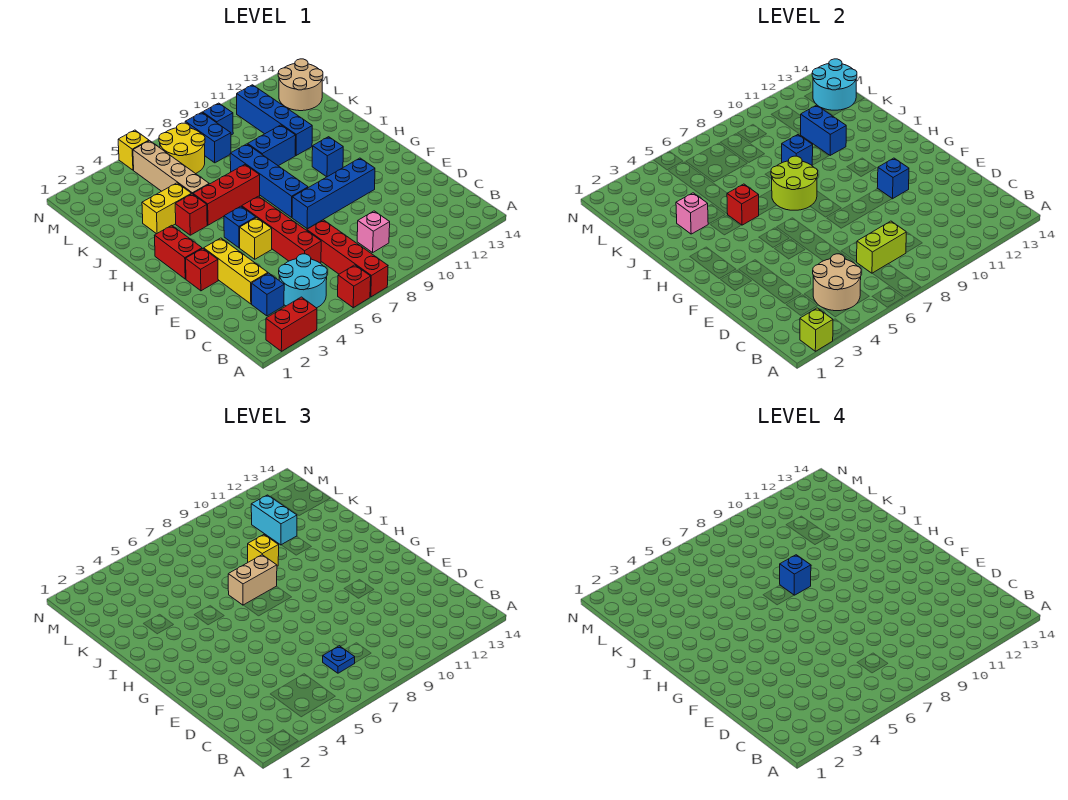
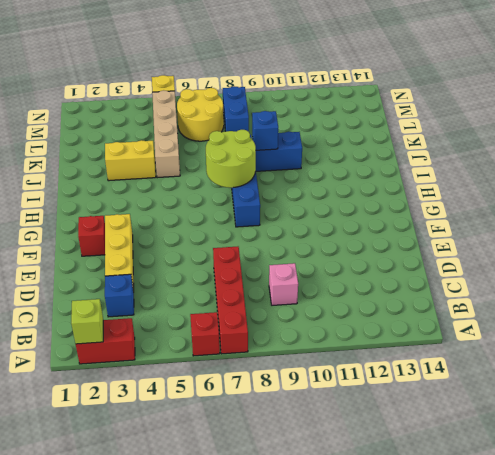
none -> cyan round brick B4:C5 level 1
none -> red brick D6:G6 level 1
none -> yellow brick F5 level 1
none -> blue brick F8:F11 level 1

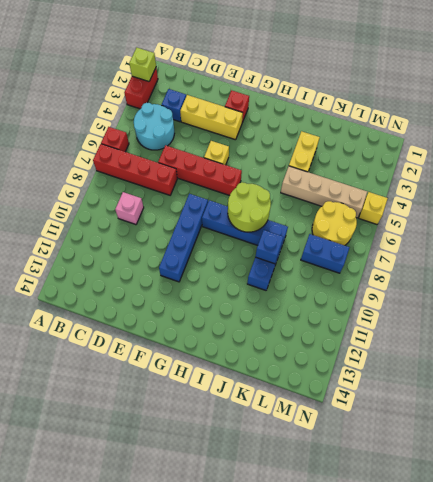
none -> red brick G2:H2 level 1
none -> blue brick G5 level 1
none -> blue brick H11 level 1
none -> red brick I4 level 1

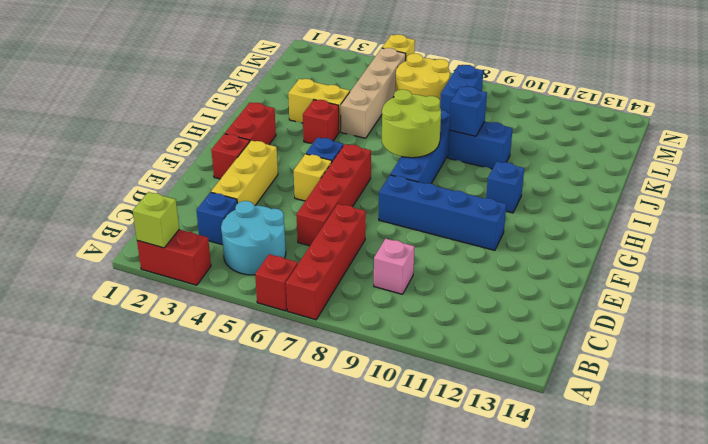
none -> red brick I5:I7 level 1
none -> blue brick J11:M11 level 1
none -> tan round brick L13:M14 level 1
none -> blue brick M9 level 1

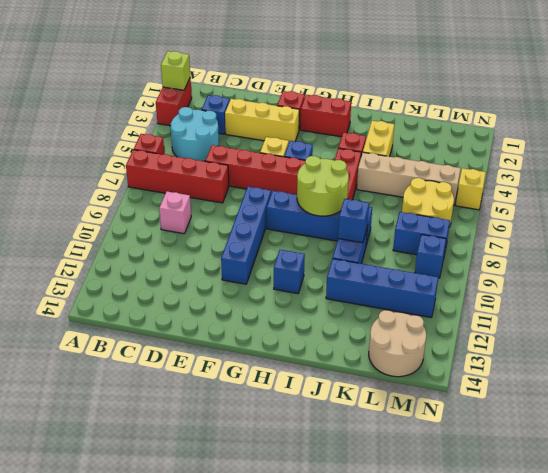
none -> tan round brick B4:C5 level 2
none -> lime brick C7:C8 level 2
none -> blue brick F11 level 2
none -> red brick I5 level 2

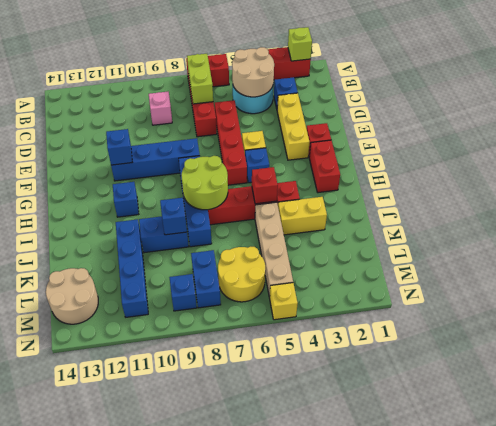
lime brick B7:C7 level 2 -> lime brick C7:C8 level 2
none -> pink brick J3 level 2
none -> blue brick J11:K11 level 2
none -> cyan round brick L13:M14 level 2
none -> blue plate C7 level 3

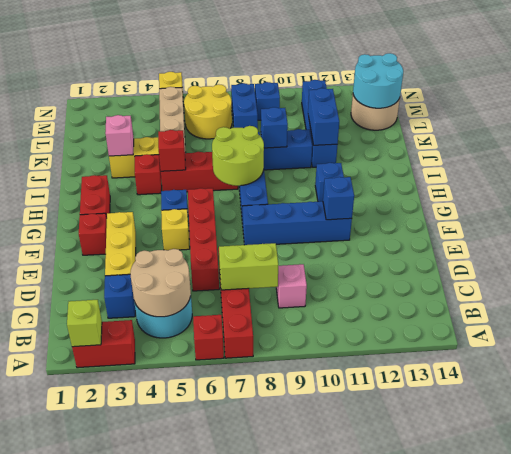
none -> blue plate C7 level 3
none -> tan brick I7:I8 level 3
none -> yellow brick J9 level 3
none -> cyan brick K11:L11 level 3

